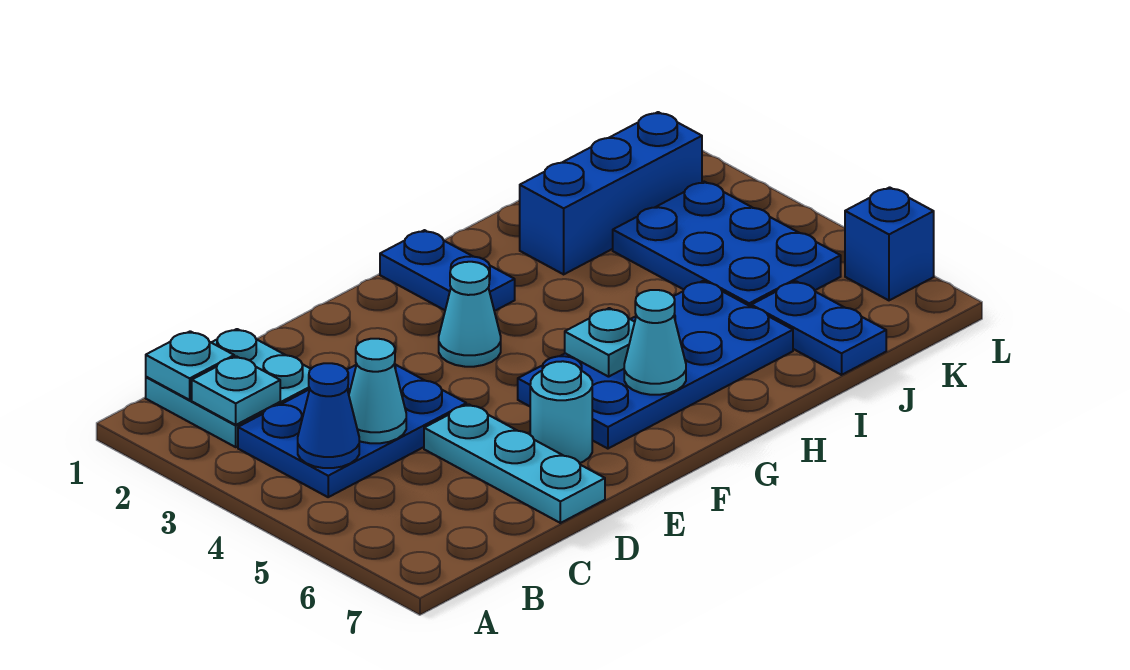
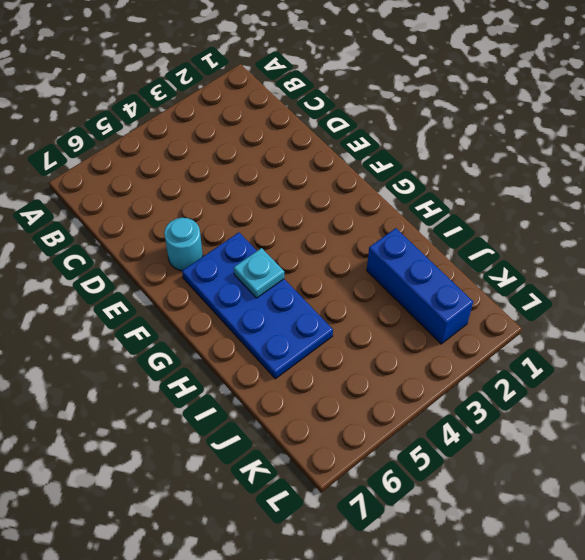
none -> cyan plate B1:C2 level 1
none -> blue plate B3:D4 level 1
none -> cyan plate D5:D7 level 1

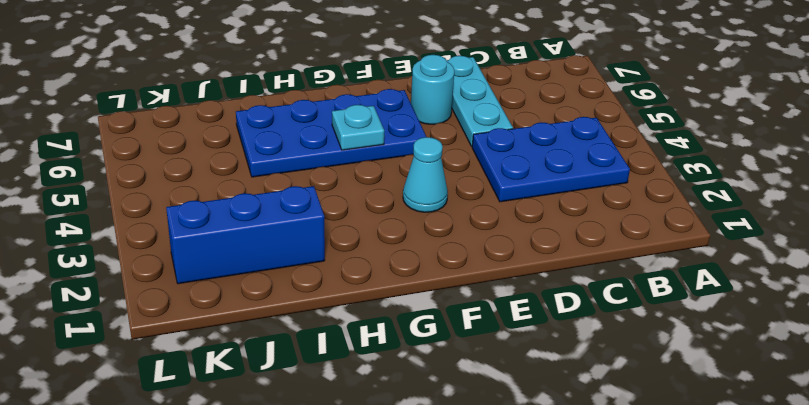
none -> cyan plate B1:C2 level 1
none -> blue plate G1:G2 level 1
none -> blue plate J3:K5 level 1

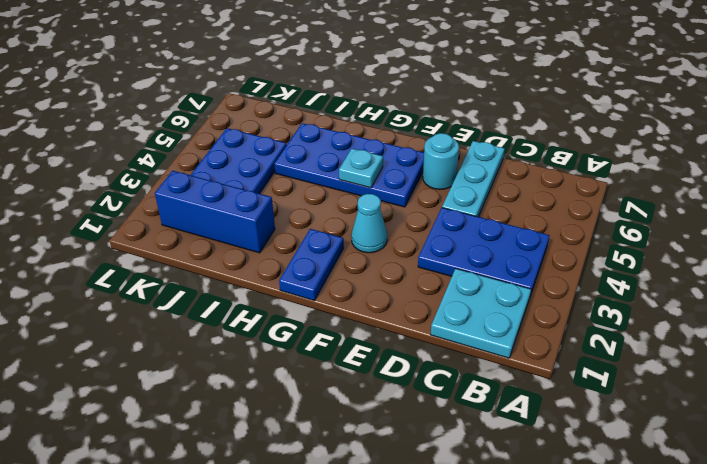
none -> blue plate J6:J7 level 1
none -> blue brick L6 level 1
none -> cyan plate B1 level 2

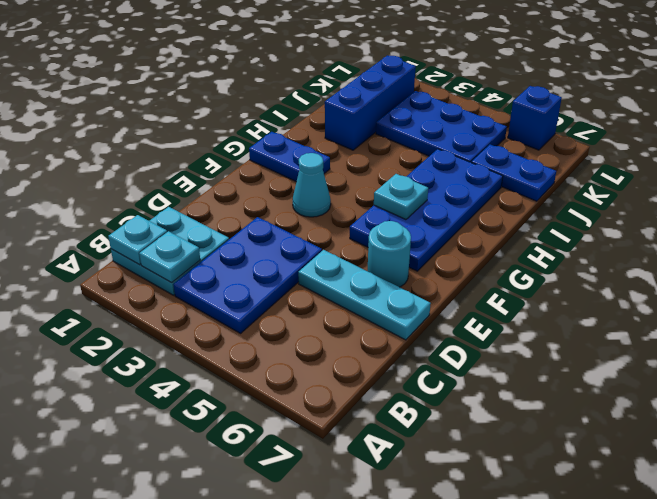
none -> blue cone B4 level 2
none -> cyan cone C4 level 2
none -> cyan cone G6 level 2

